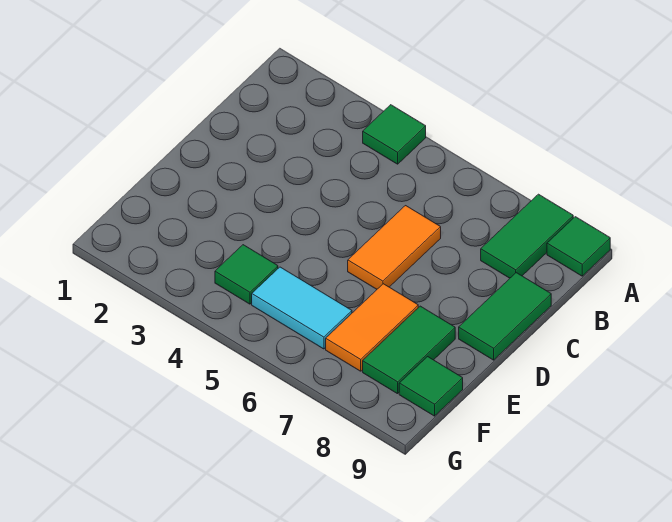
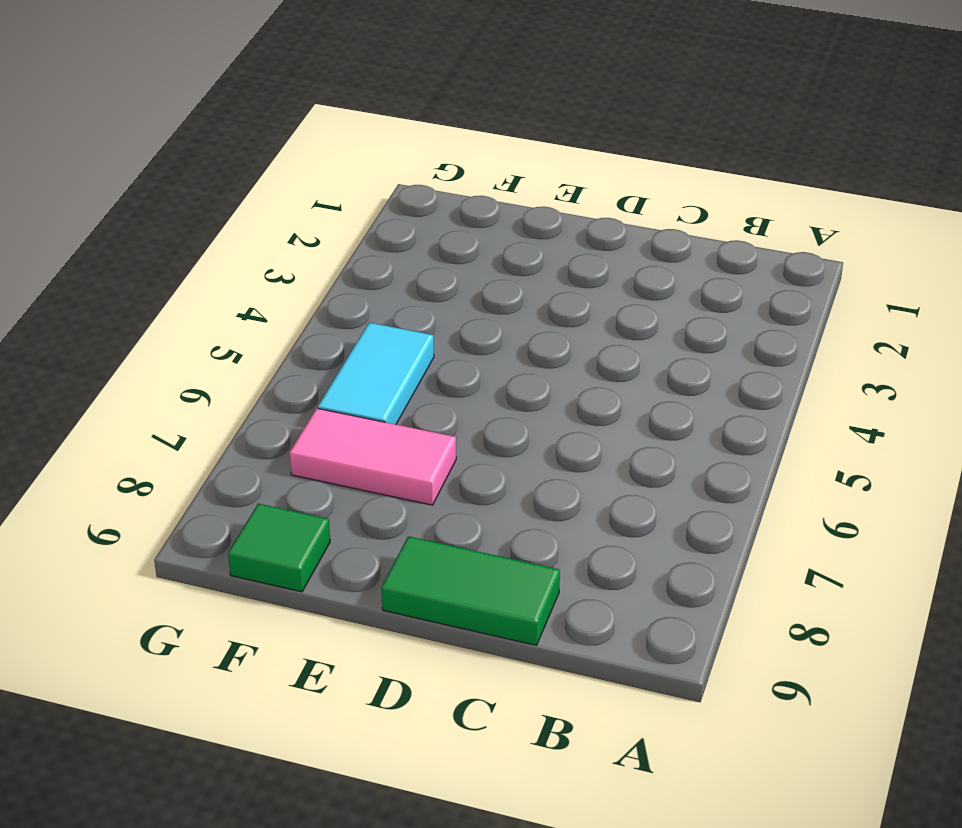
pink tile E7:F7 level 1 -> orange tile E7:F7 level 1
none -> green tile A4 level 1
none -> green tile A8:B8 level 1

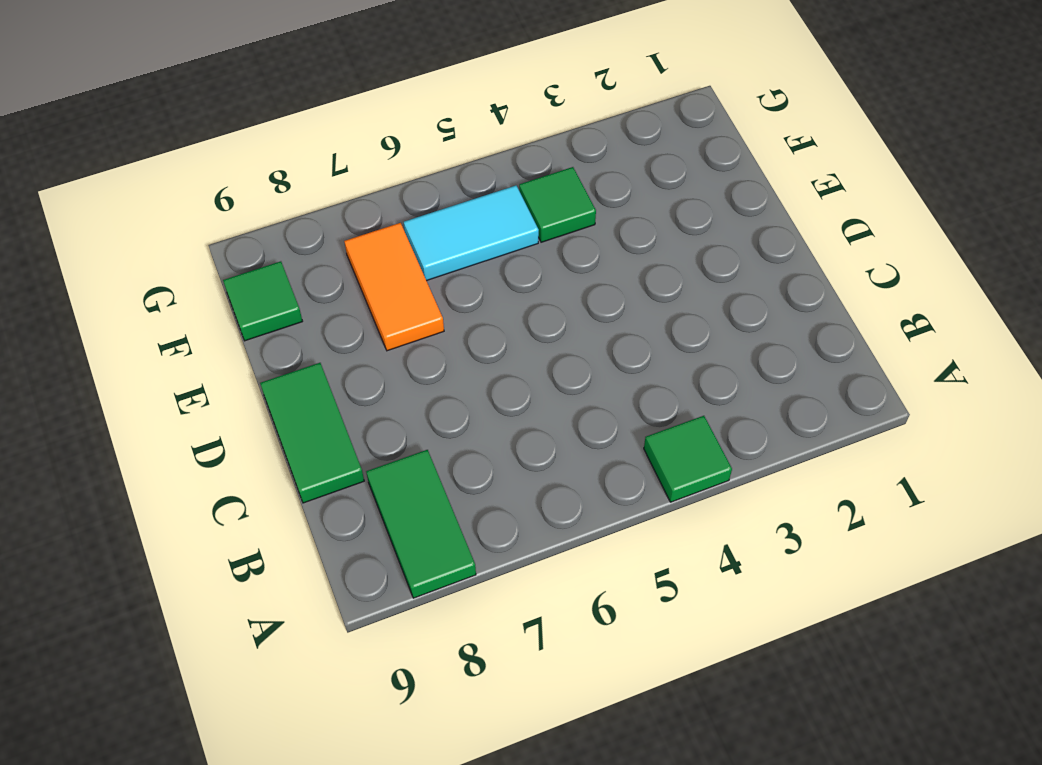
none -> green tile A9 level 1
none -> orange tile C6:D6 level 1

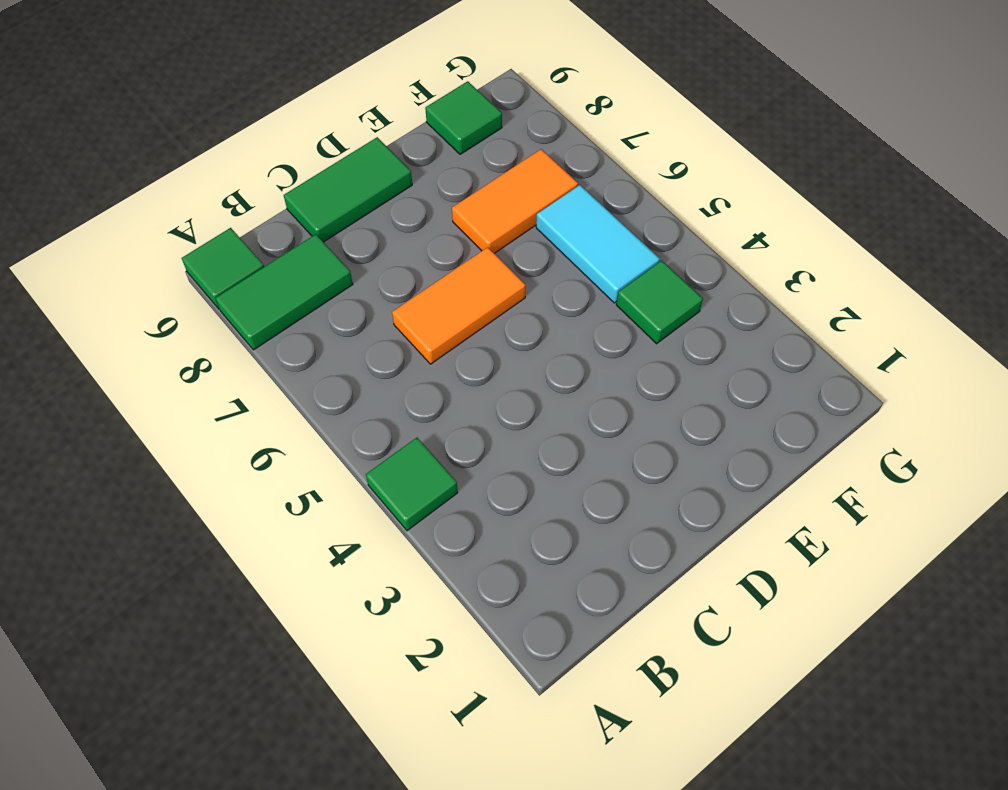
none -> green tile E8:F8 level 1

